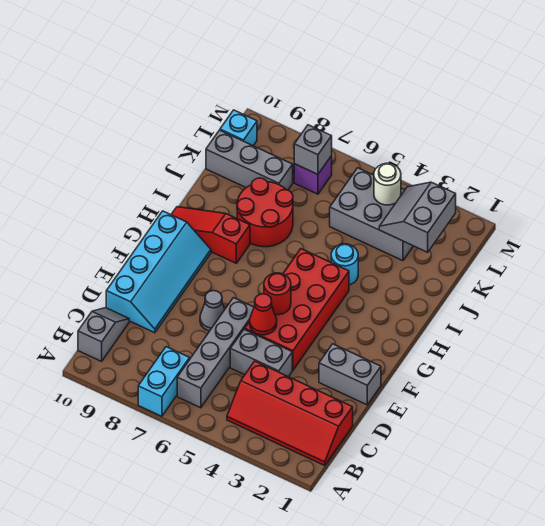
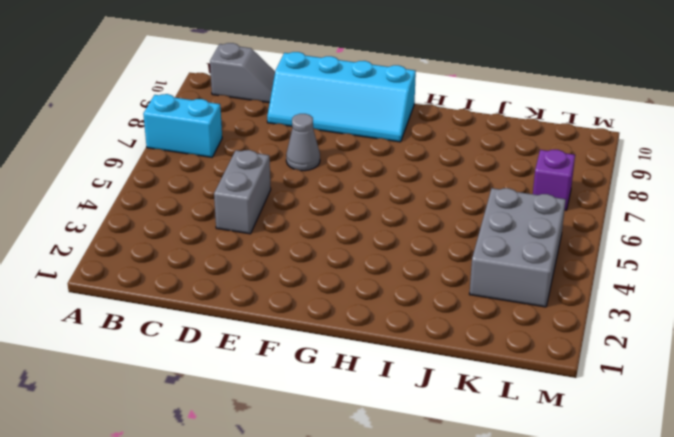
none -> red slope B1:C4 level 1 top C
none -> grey brick B6:E6 level 1
none -> grey brick E1:E2 level 1

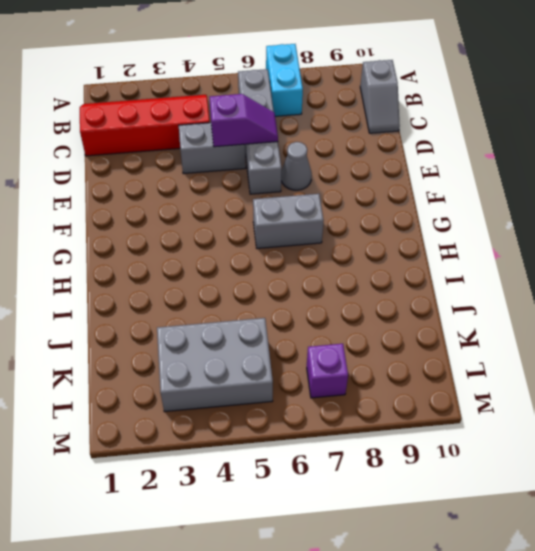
purple slope D5:D6 level 2 top 5 -> none
grey brick G6:G7 level 1 -> grey brick E1:E2 level 1
none -> cyan slope D9:G10 level 1 top 10
none -> red brick E4:H5 level 1
none -> red slope H8:H10 level 1 top 8

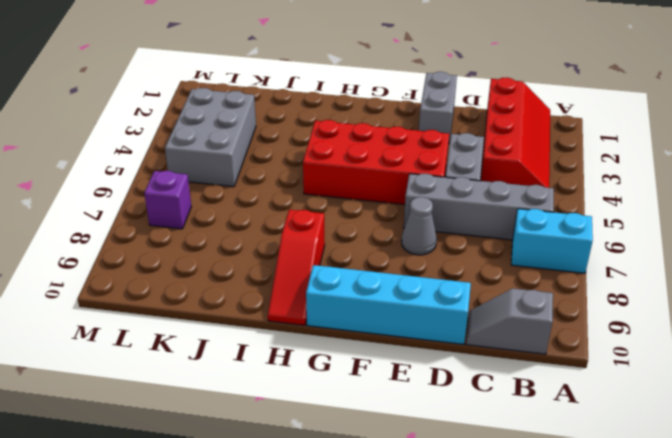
none -> cyan round brick I4 level 1
none -> red round brick I7:J8 level 1
none -> grey brick K8:K10 level 1

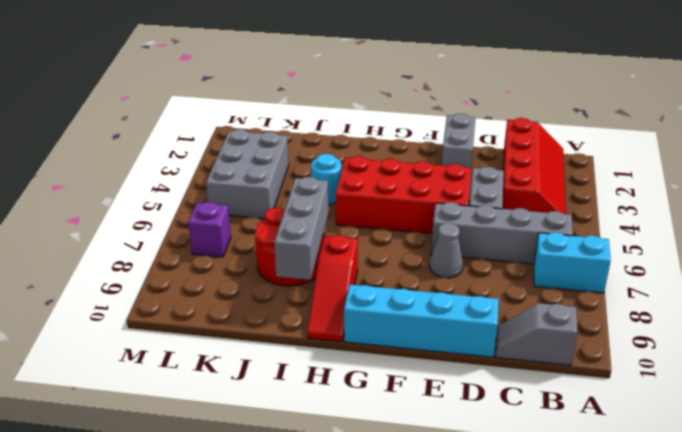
grey brick I7:I9 level 2 -> grey brick K8:K10 level 1
none -> cyan brick L10 level 1
none -> red cone E5 level 2
none -> red round brick F5 level 2

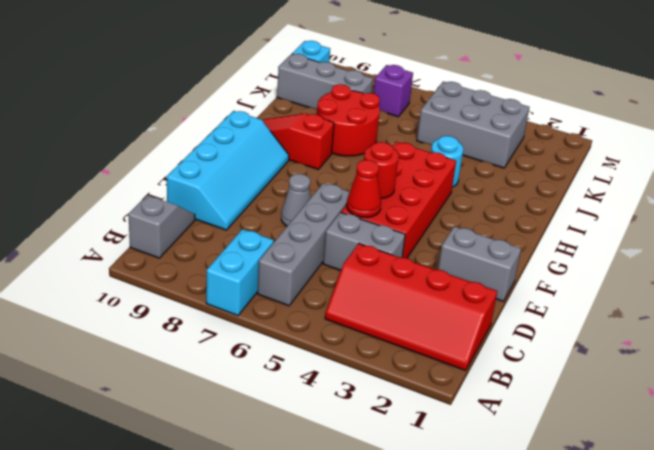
none -> grey slope K2:L3 level 2 top 2
none -> white round brick L4 level 2
none -> grey brick L7 level 2

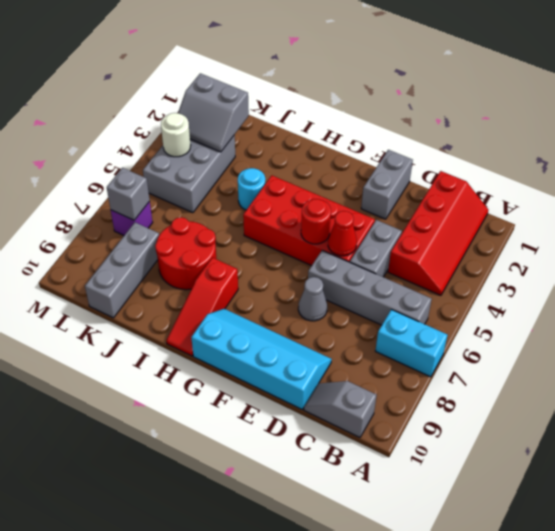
none -> cyan brick L10 level 1

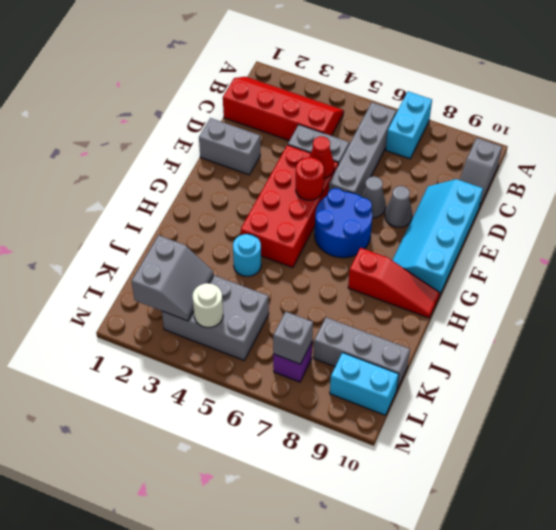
grey cone E8 level 1 -> none
blue round brick F6:G7 level 1 -> none
cyan brick L9:L10 level 1 -> cyan brick L10 level 1
none -> red round brick I7:J8 level 1

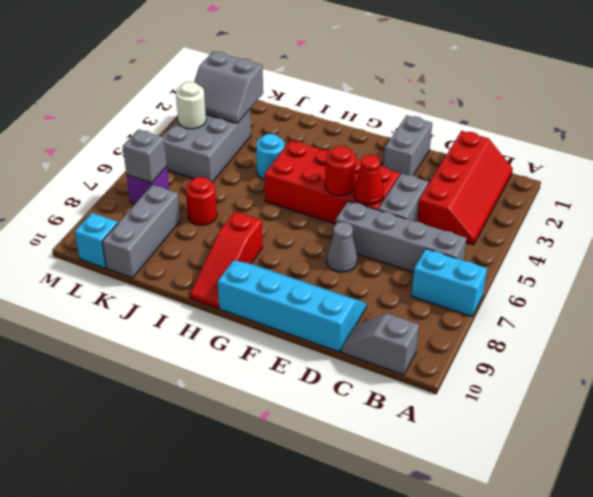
red round brick J7 level 1 -> red round brick I7:J8 level 1

